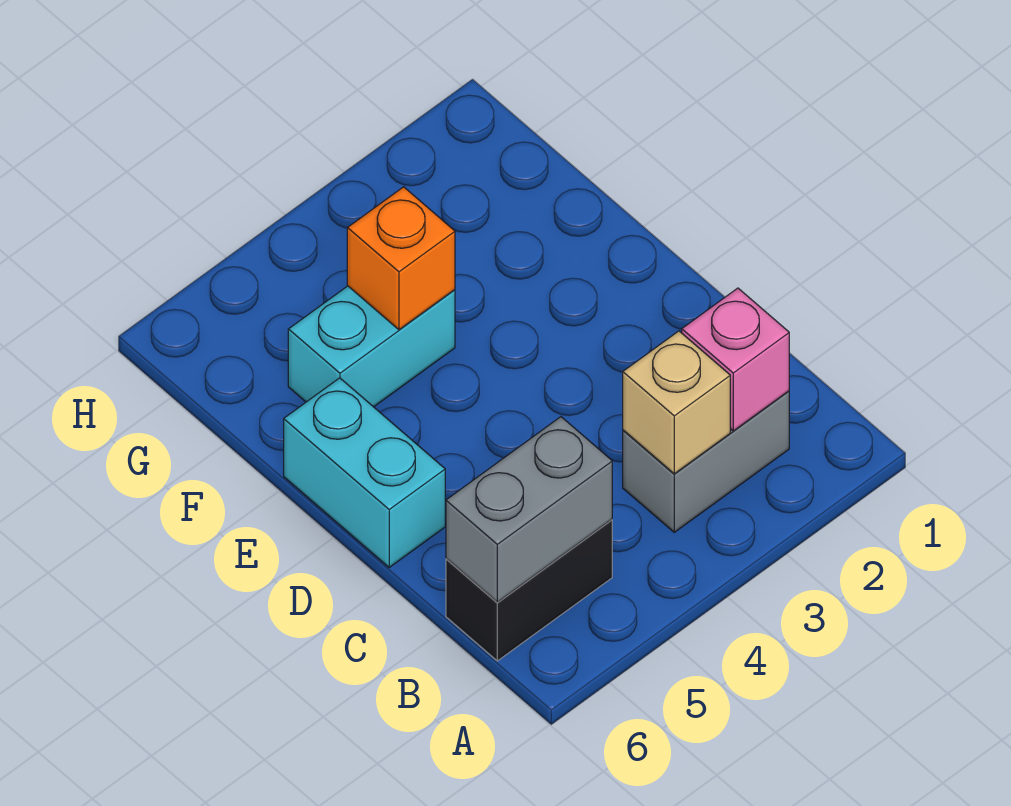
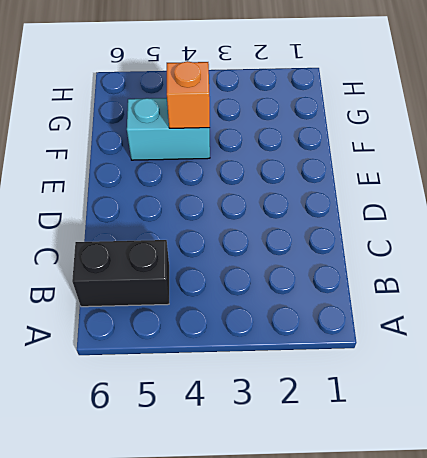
none -> grey brick B2:B3 level 1
none -> cyan brick D6:E6 level 1

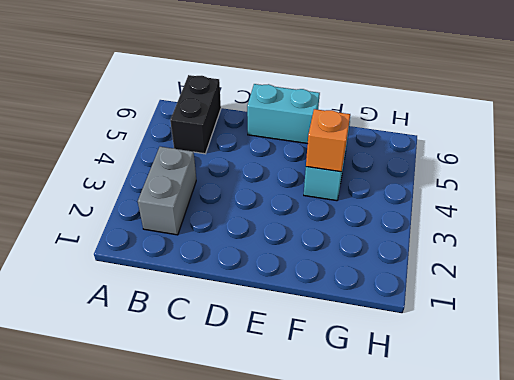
none -> pink brick B2 level 2
none -> tan brick B3 level 2

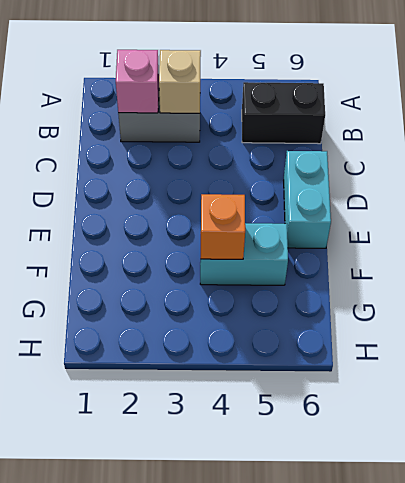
none -> grey brick B5:B6 level 2

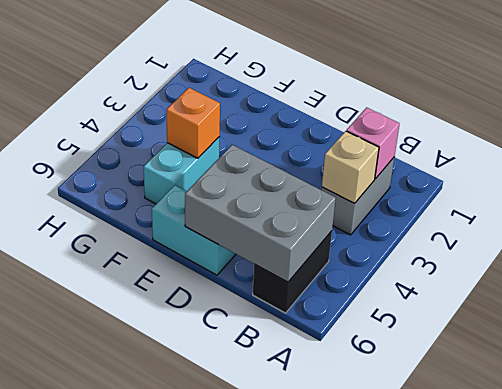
grey brick B5:D6 level 2 -> grey brick B5:B6 level 2

